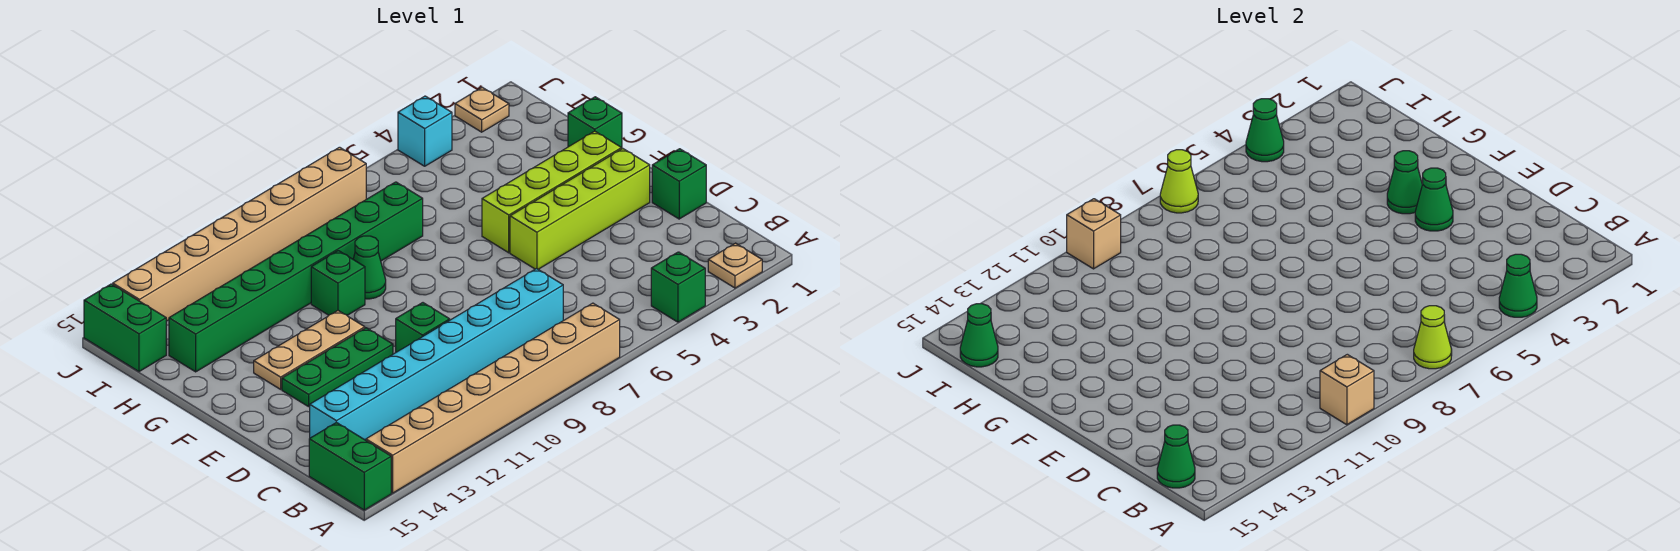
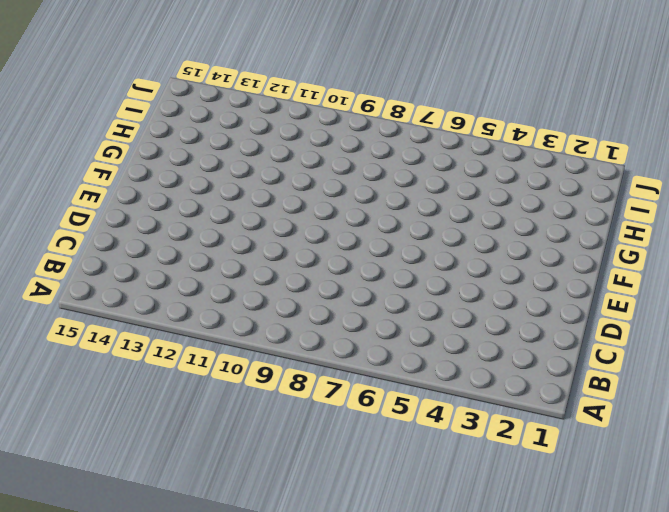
none -> tan plate A2 level 1
none -> green brick A4 level 1
none -> tan brick A7:A14 level 1

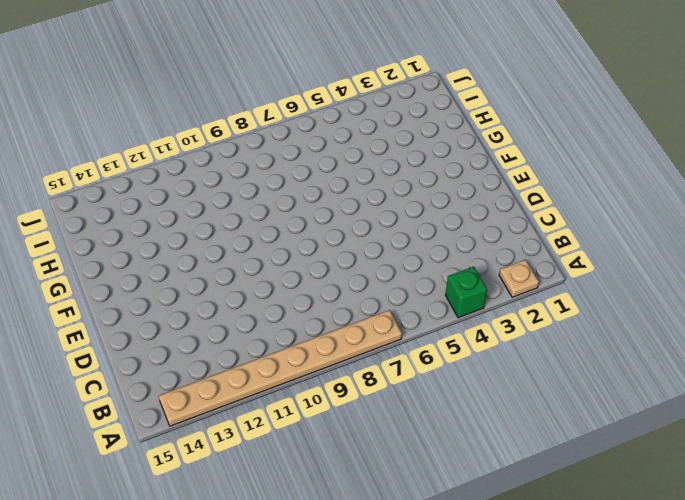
tan plate A7:A14 level 1 -> tan brick A7:A14 level 1
none -> green brick A15:B15 level 1
none -> cyan brick C7:C14 level 1
none -> green brick D1 level 1

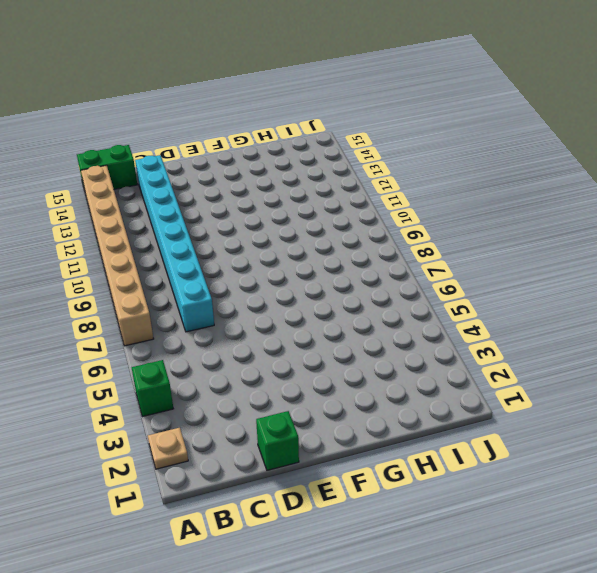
none -> green brick D10 level 1
none -> lime brick E2:E5 level 1
none -> green plate E11:E13 level 1

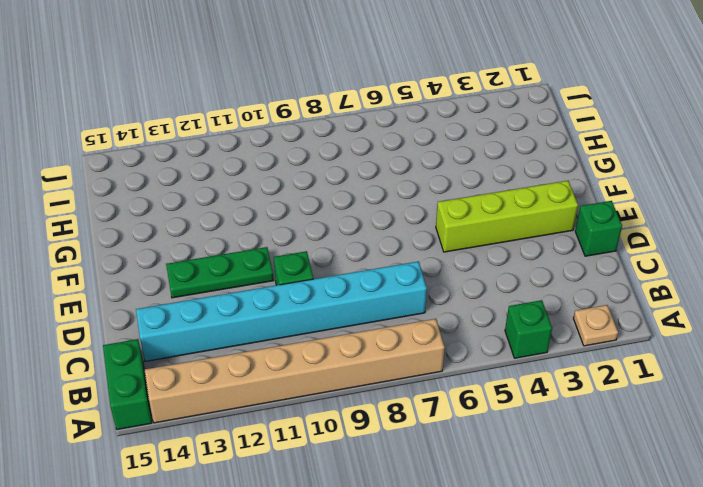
none -> lime brick F2:F5 level 1
none -> tan plate F11:F13 level 1
none -> green brick G1 level 1

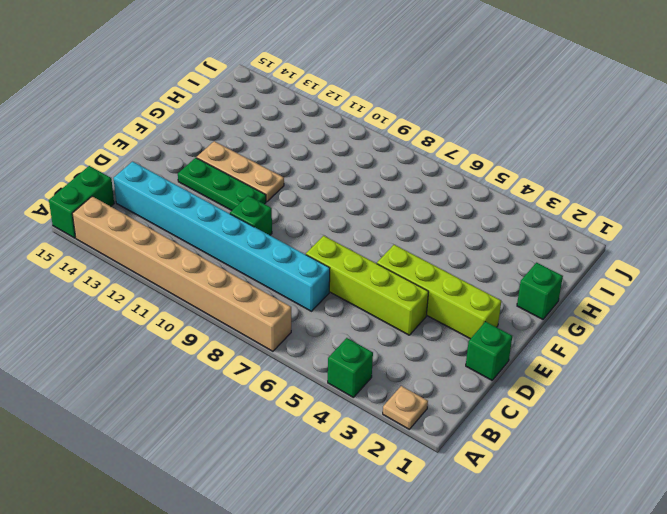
lime brick D4:D7 level 1 -> lime brick F2:F5 level 1
none -> green cone G9 level 1
none -> green brick G10 level 1
none -> green brick H7:H14 level 1

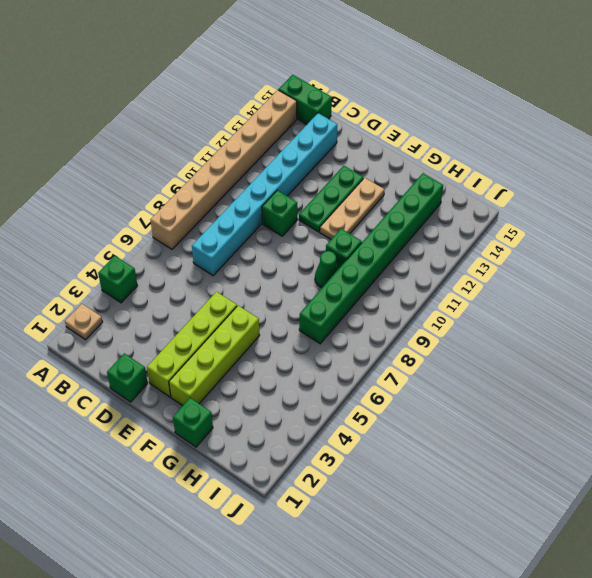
none -> green brick I15:J15 level 1
none -> tan plate J2 level 1
none -> cyan brick J4 level 1

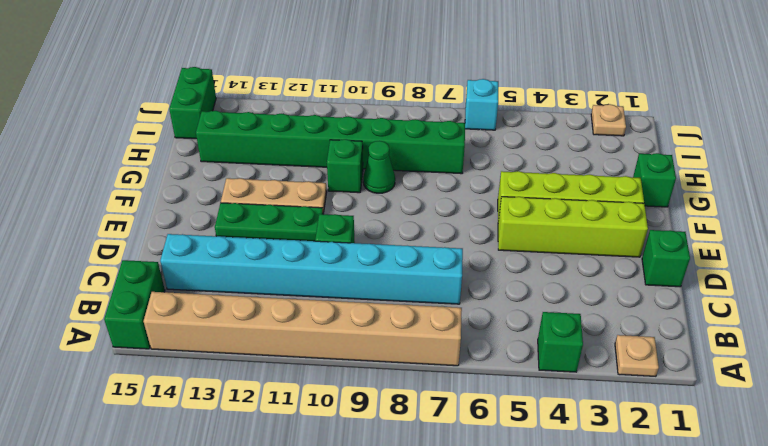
cyan brick J6 level 1 -> cyan brick J4 level 1
none -> tan brick J7:J14 level 1
none -> green cone A4 level 2
none -> lime cone A7 level 2

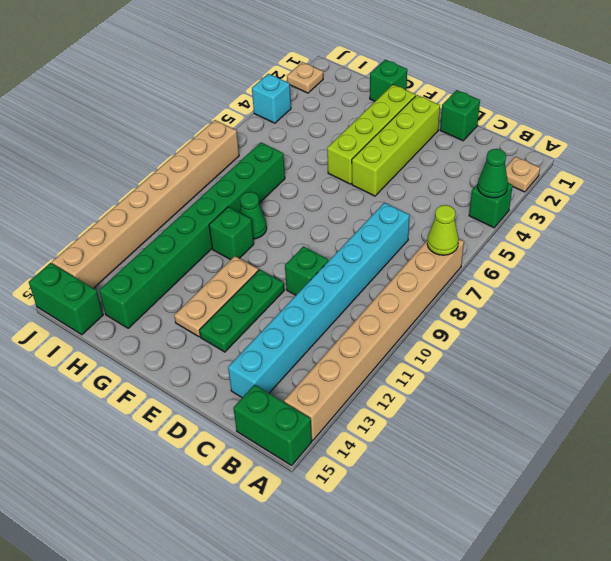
none -> tan brick A10 level 2
none -> green cone B15 level 2
none -> green cone E3 level 2

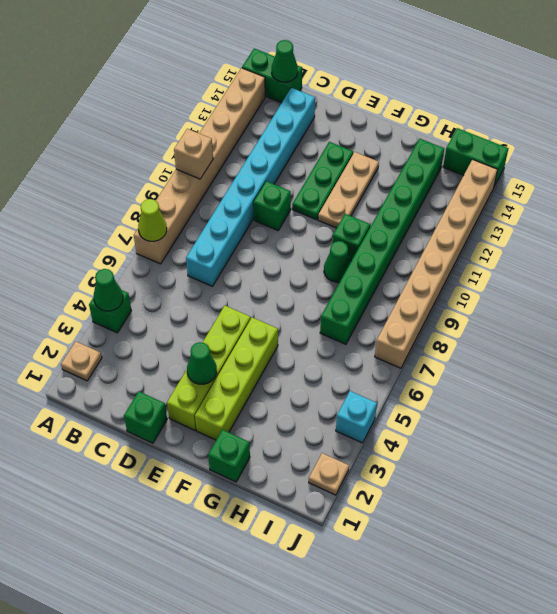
none -> green cone F3 level 2
none -> green cone I15 level 2
none -> green cone J4 level 2

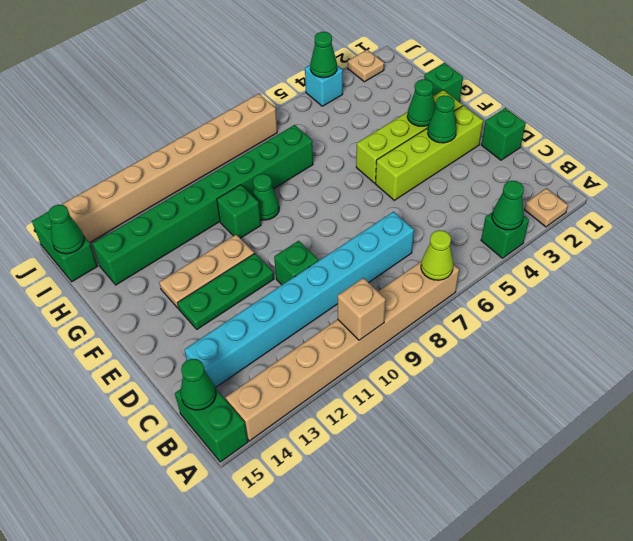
none -> lime cone J7 level 2
none -> tan brick J10 level 2

